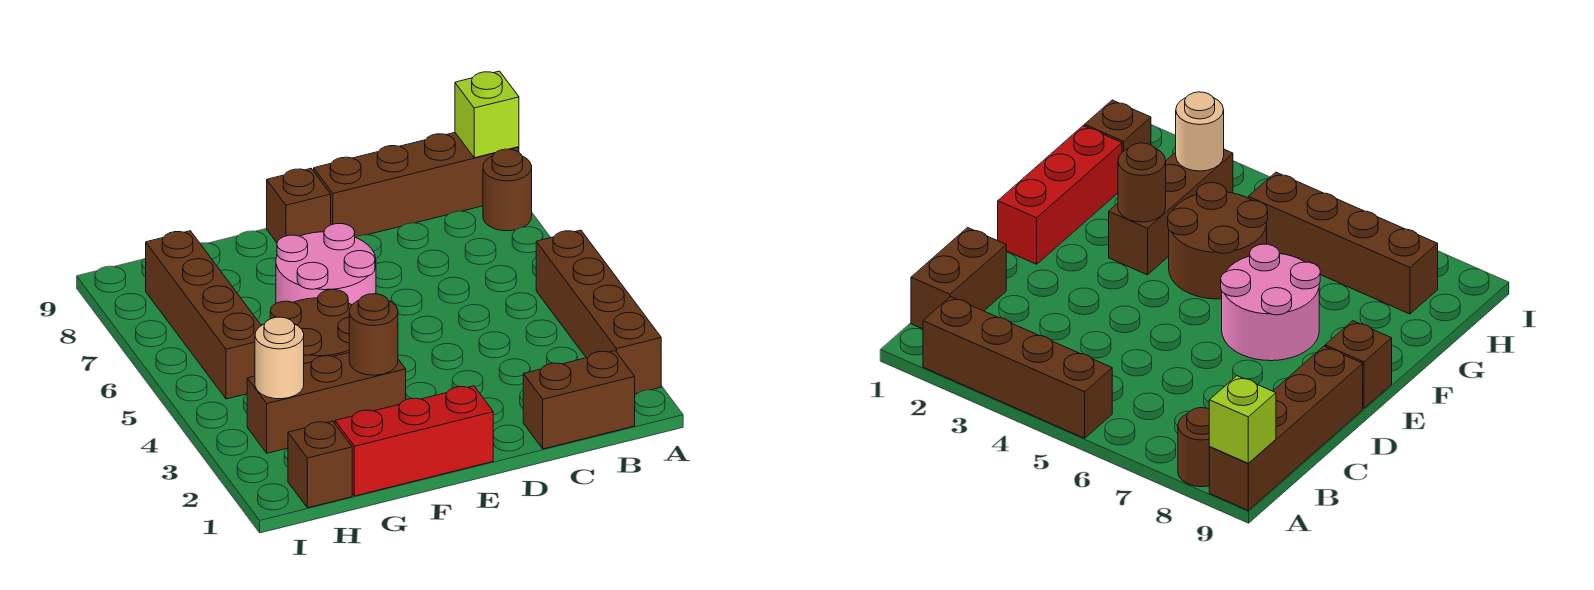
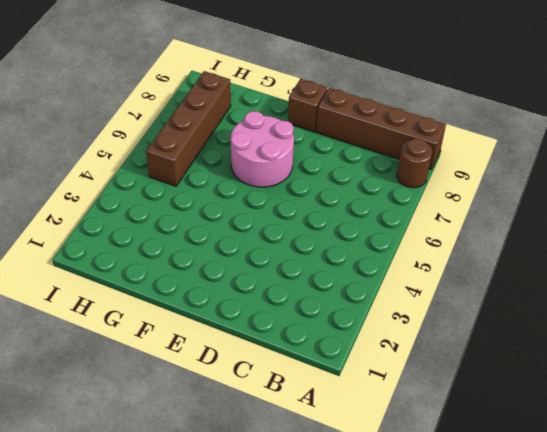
none -> brown brick A2:A5 level 1
none -> brown brick B1:C1 level 1
none -> red brick E1:G1 level 1

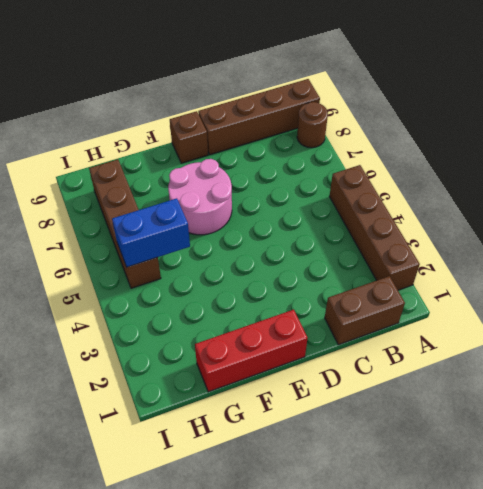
blue brick G5:H5 level 2 -> none
none -> brown brick F3:H3 level 1
none -> brown round brick F4:G5 level 1
none -> brown brick H1 level 1

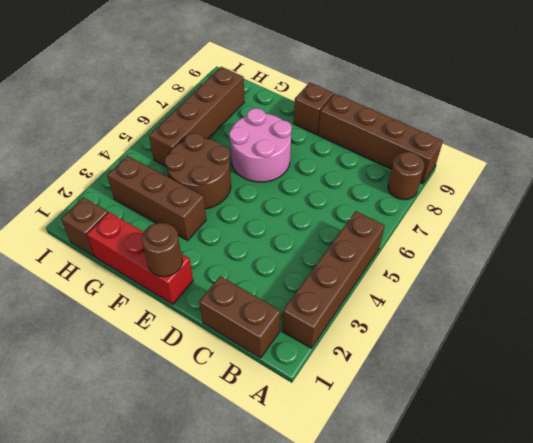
brown round brick E1 level 2 -> brown round brick F3 level 2
none -> lime brick A9 level 2
none -> tan round brick H3 level 2

